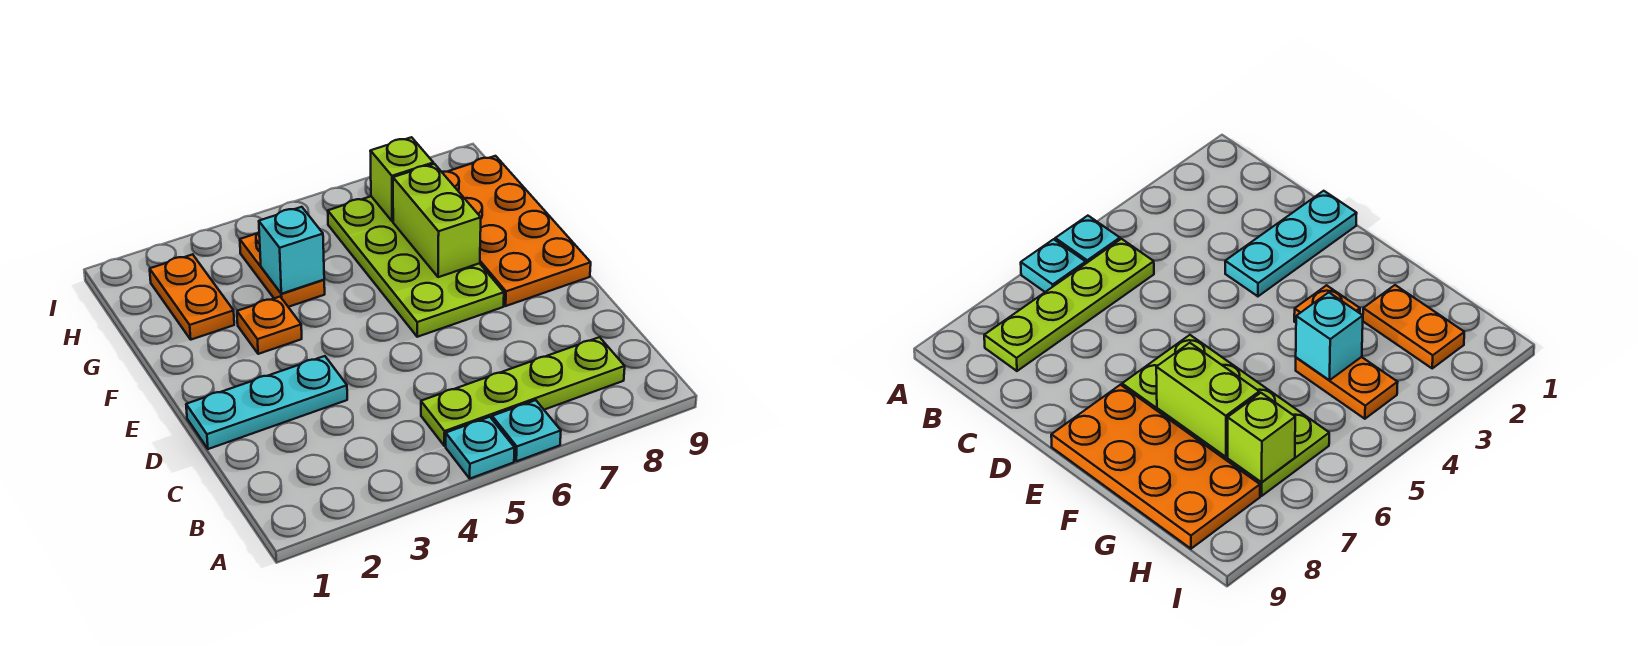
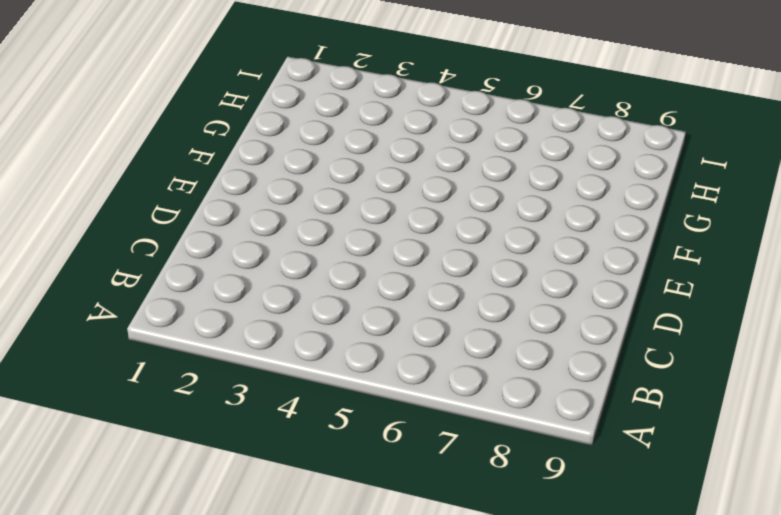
none -> cyan plate A5 level 1
none -> cyan plate A6 level 1
none -> lime plate B5:B8 level 1

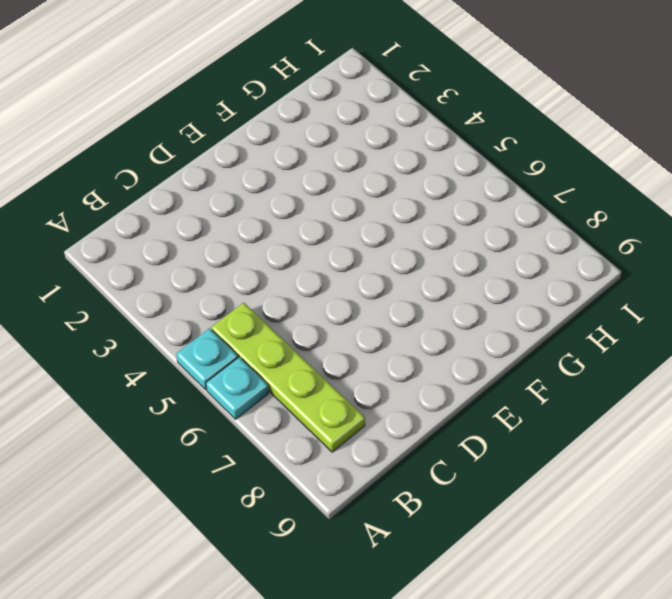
none -> cyan plate D1:D3 level 1
none -> lime plate E6:H7 level 1
none -> orange plate E8:H9 level 1

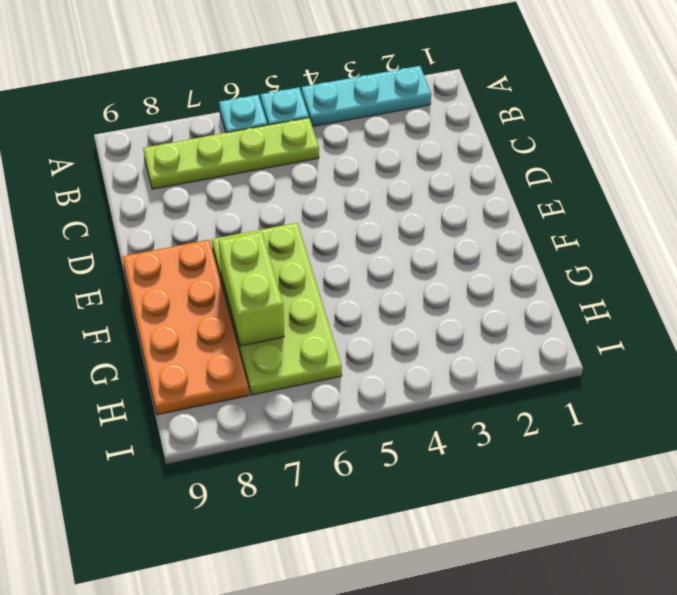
cyan plate A2:A4 level 1 -> cyan plate D1:D3 level 1
none -> orange plate F3 level 1
none -> orange plate G2:H2 level 1
none -> orange plate G4:H4 level 1

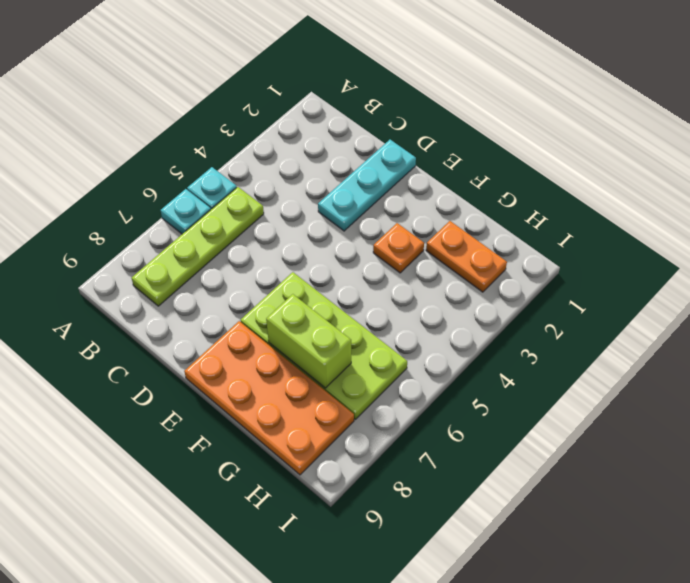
none -> orange plate G4:H4 level 1
none -> cyan brick G4 level 2
none -> lime brick H7 level 2

